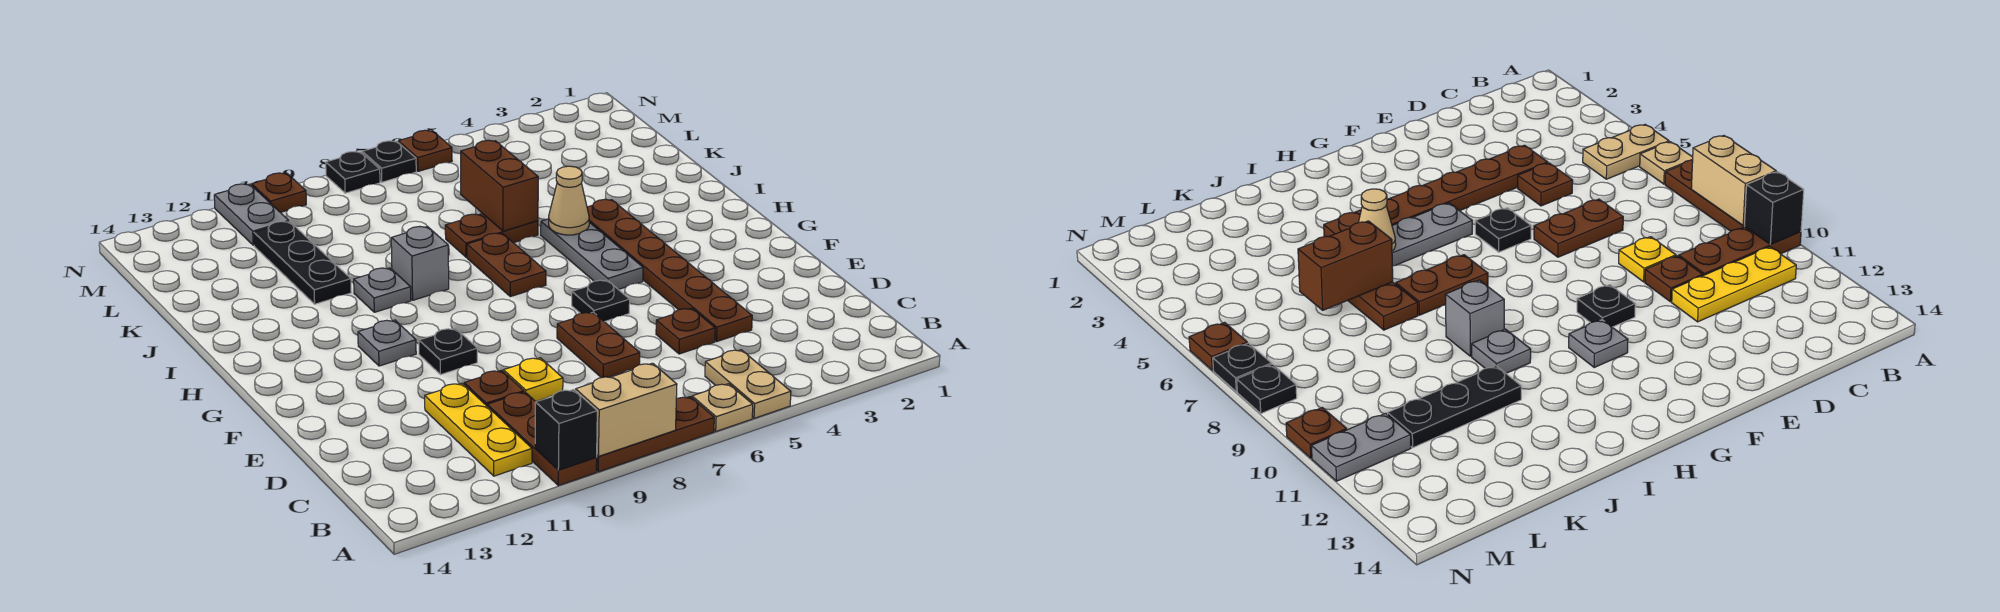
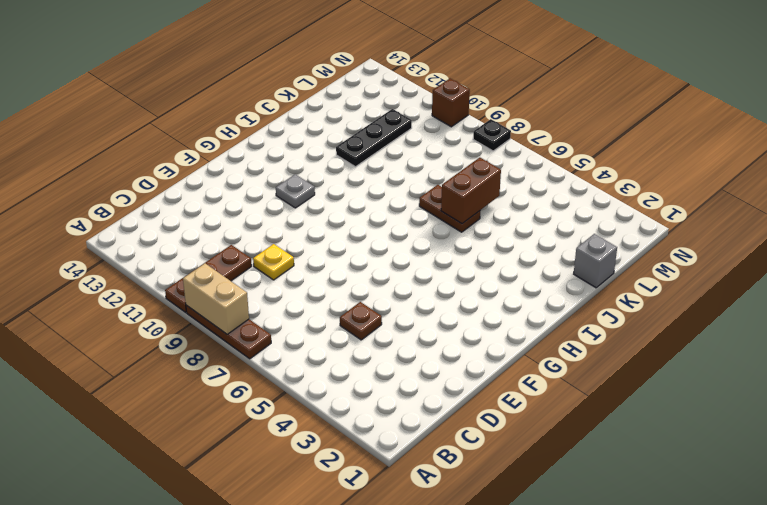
grey brick K1 level 1 -> grey brick I9 level 1
brown brick N10 level 1 -> brown plate N10 level 1
none -> tan plate A5:B5 level 1
none -> tan plate A6 level 1
none -> yellow plate B11:D11 level 1

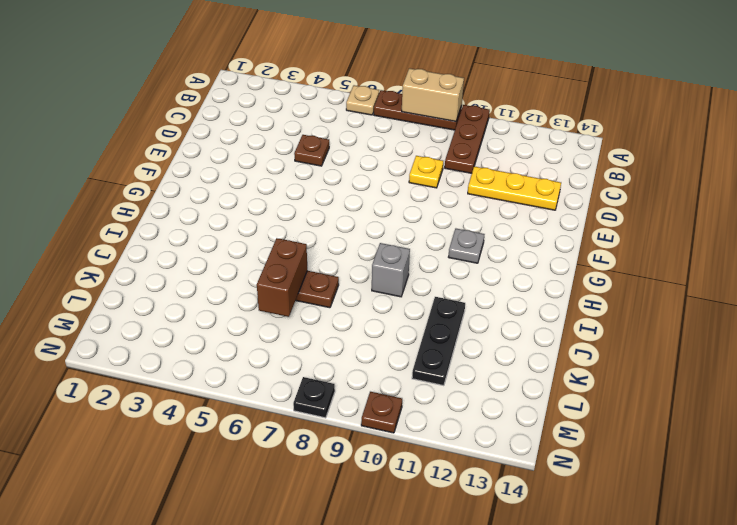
yellow plate D11:D13 level 1 -> yellow plate B11:D11 level 1
none -> tan plate A5:B5 level 1
none -> brown plate D4:I4 level 1
none -> brown plate D7:E7 level 1

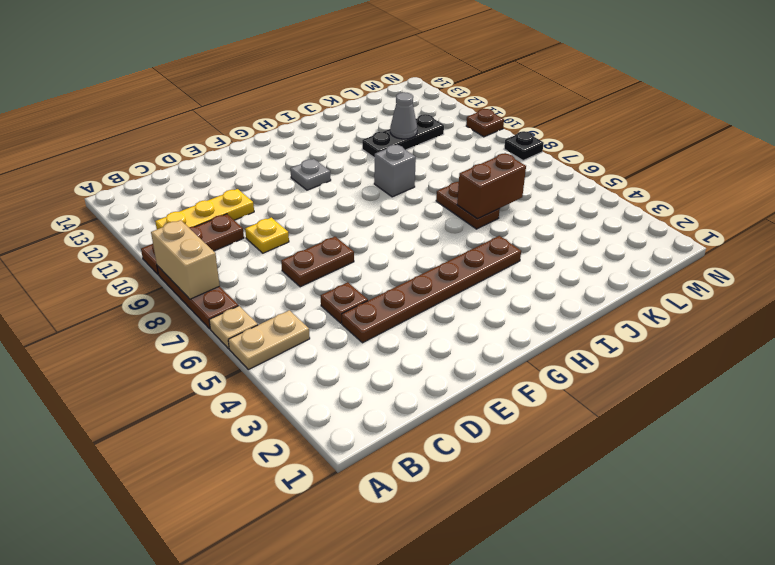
grey cone K11 level 2 -> none
none -> brown plate D10 level 1
none -> black plate F6 level 1
none -> black plate F10 level 1

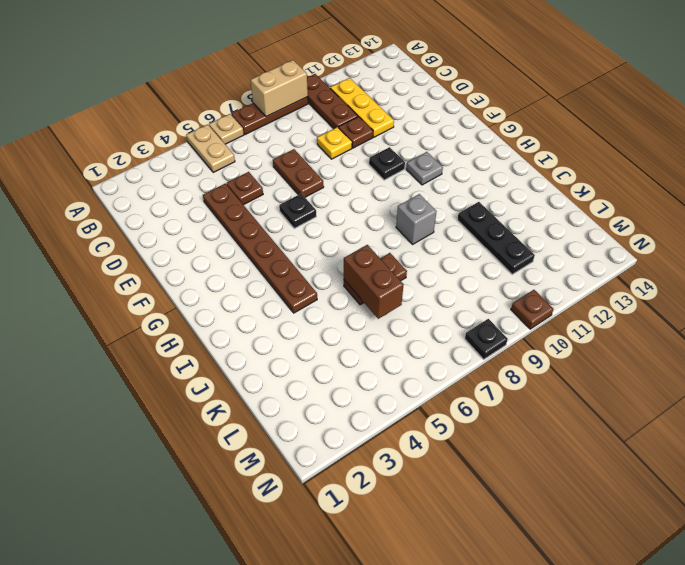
none -> grey plate G5:I5 level 1
none -> brown plate H7:I7 level 1
none -> grey plate I10 level 1

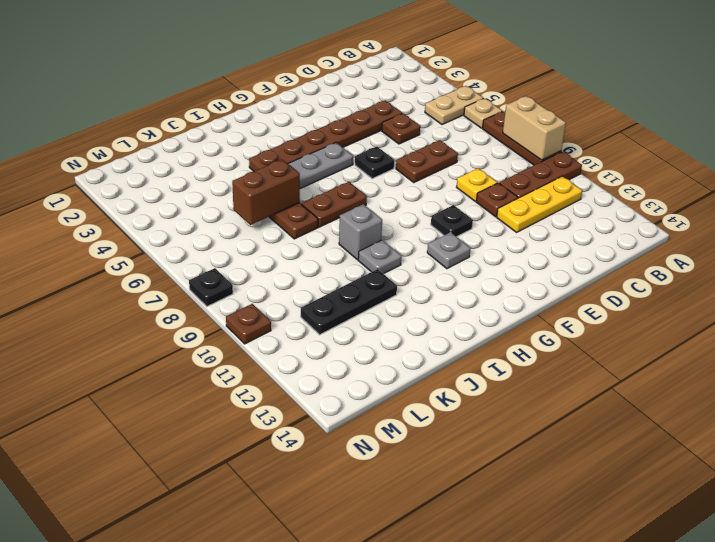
none -> grey plate M11:N11 level 1
none -> brown plate N6 level 1
none -> black plate N7 level 1

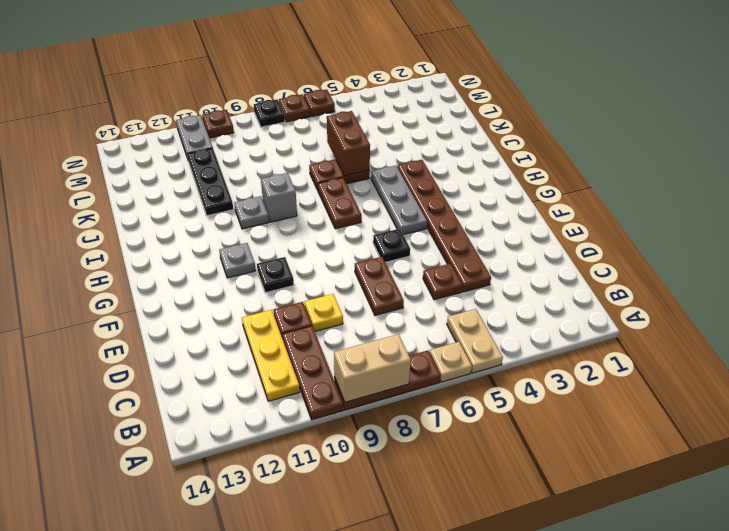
brown plate N7 level 1 -> black plate N7 level 1
none -> black brick A10 level 2
none -> tan cone I5 level 2

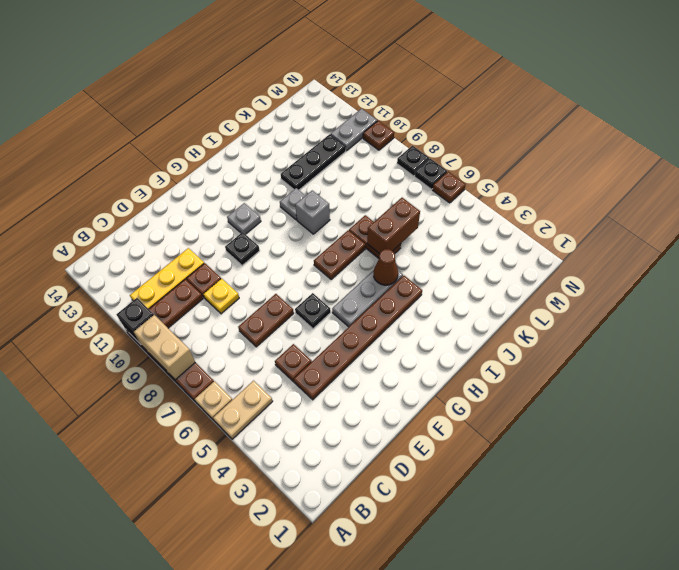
brown cone I5 level 2 -> tan cone I5 level 2

